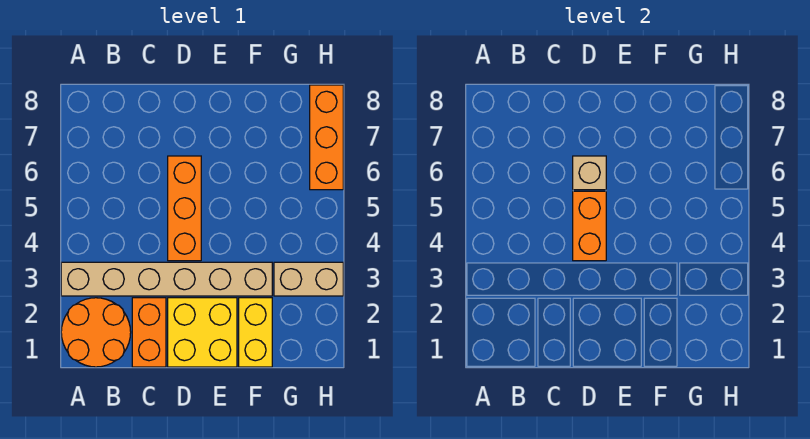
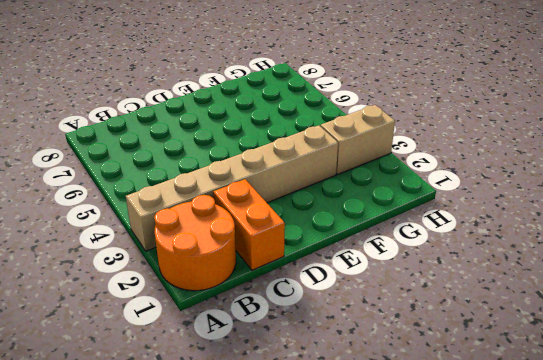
none -> yellow brick D1:E2 level 1
none -> orange brick D4:D6 level 1

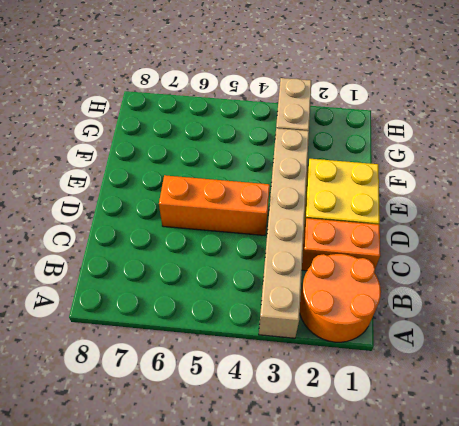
none -> yellow brick F1:F2 level 1
none -> orange brick H6:H8 level 1

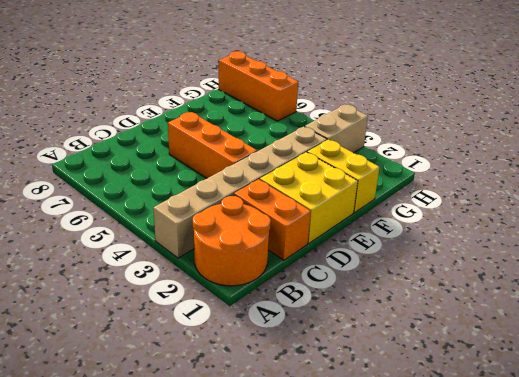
none -> orange brick D4:D5 level 2
none -> tan brick D6 level 2

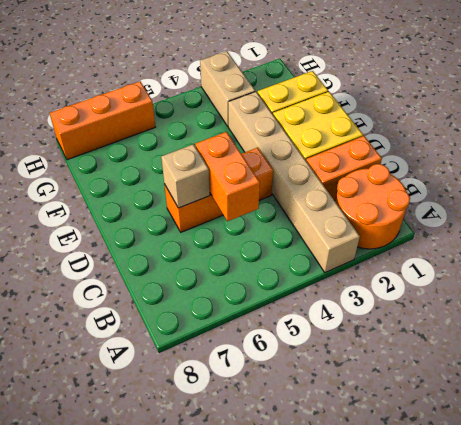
orange brick C5:D5 level 2 -> orange brick D4:D5 level 2

